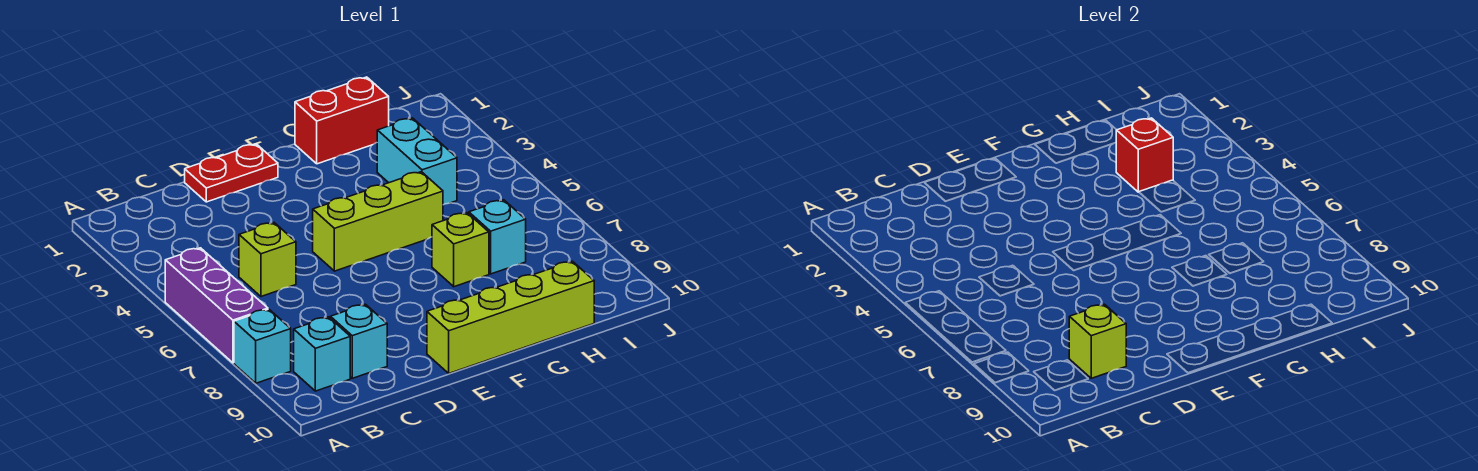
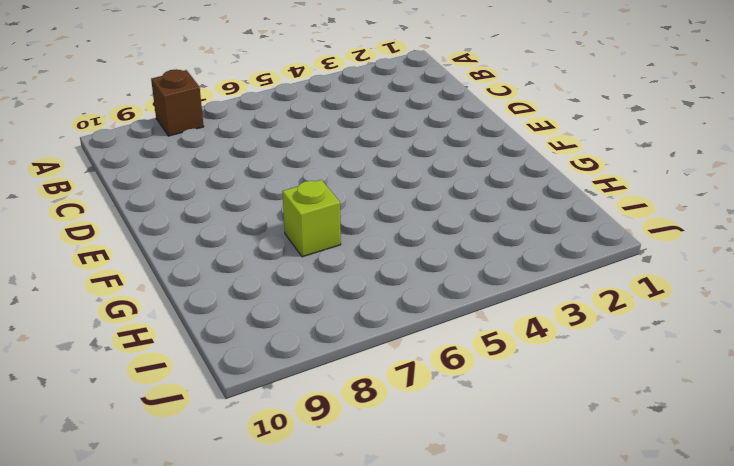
brown brick A8 level 1 -> cyan brick A8 level 1
none -> purple brick A5:A7 level 1
none -> cyan brick B9 level 1
none -> lime brick C5 level 1

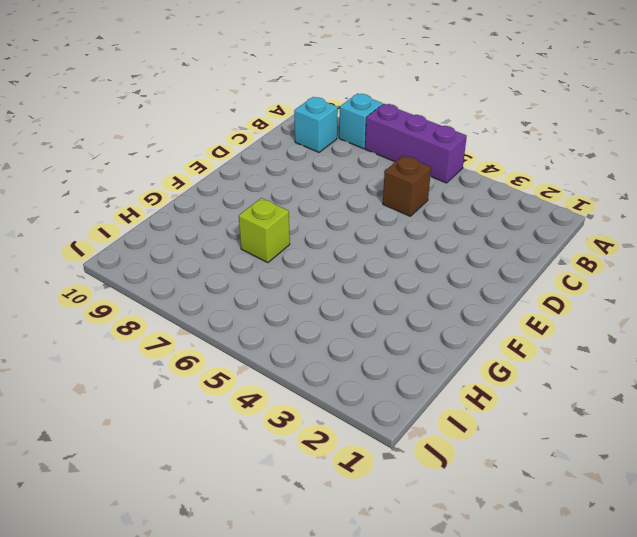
brown brick C5 level 1 -> lime brick C5 level 1
none -> cyan brick C9 level 1
none -> red plate D1:E1 level 1
none -> lime brick E5:G5 level 1

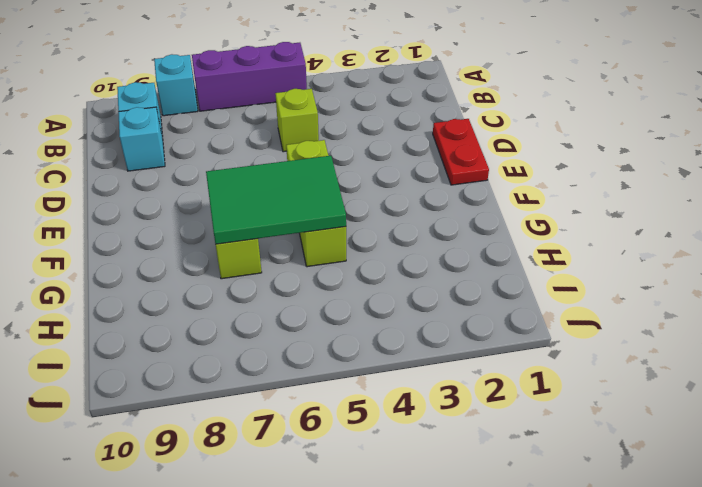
green tile F5:G7 level 2 -> none
none -> lime brick E10:H10 level 1
none -> red brick G1:H1 level 1
none -> cyan brick H3:H4 level 1

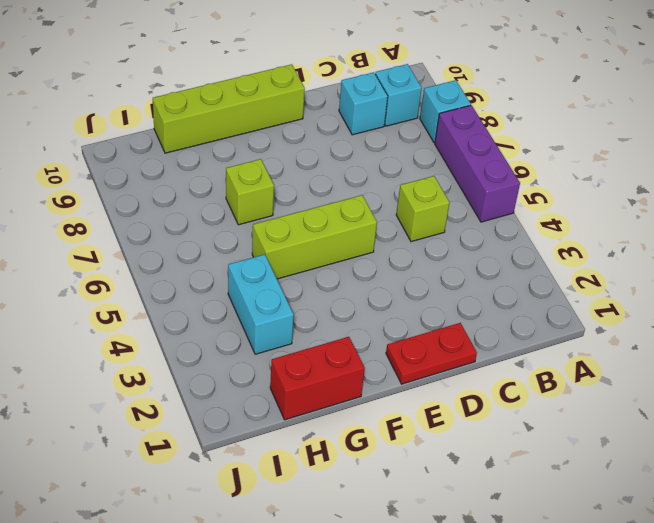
none -> cyan brick H7 level 1
none -> lime brick C9 level 2
none -> red brick H3 level 2

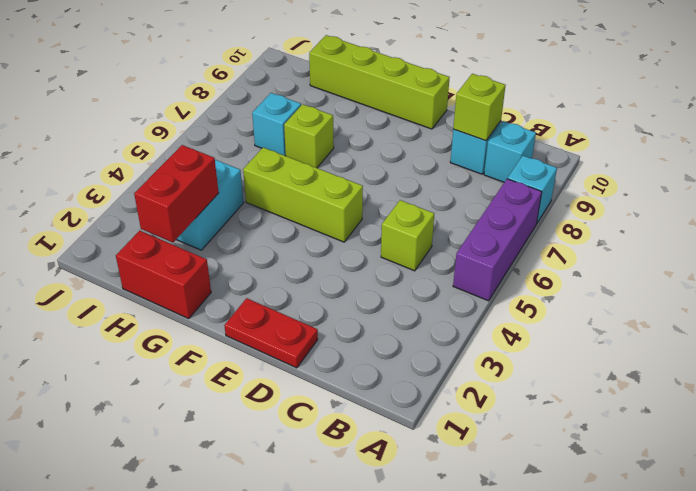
red brick H2:H3 level 2 -> red brick H3 level 2

